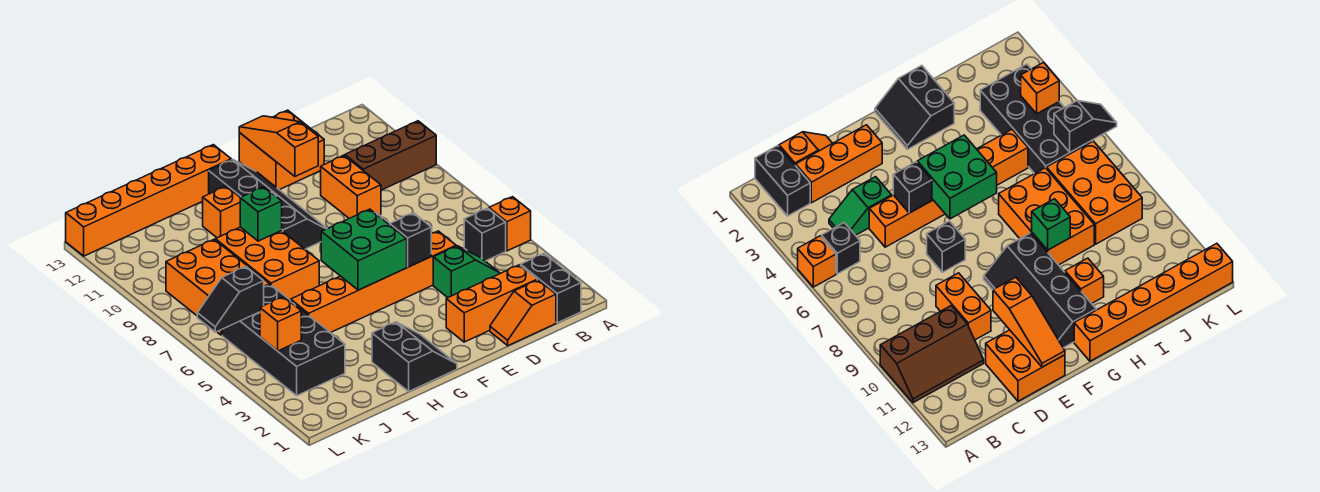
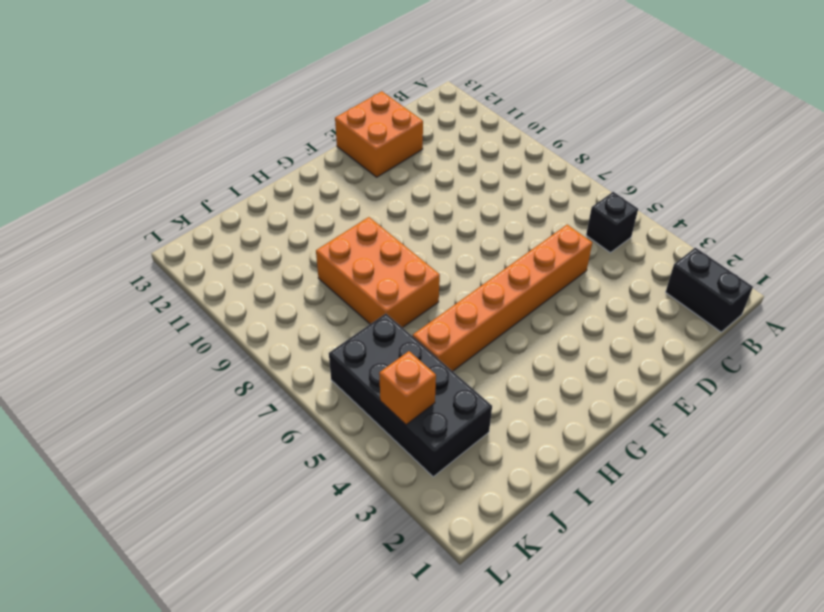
none -> orange brick A5 level 1
none -> brown slope A10:C11 level 1 top 10
none -> orange slope C1:D1 level 1 top C

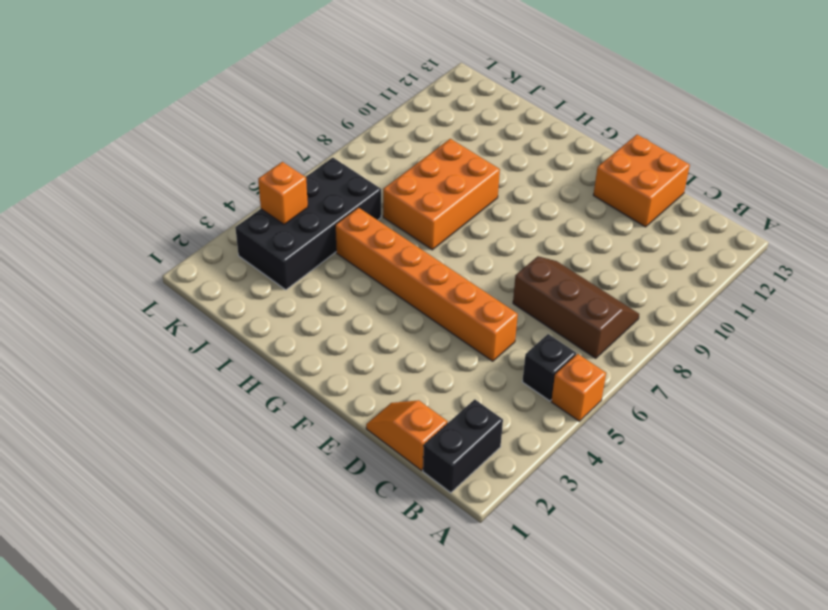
brown slope B7:D8 level 1 top 7 -> brown slope A10:C11 level 1 top 10
none -> orange brick C2:E2 level 1
none -> green slope C4:D4 level 1 top D
none -> orange brick D9:D10 level 1

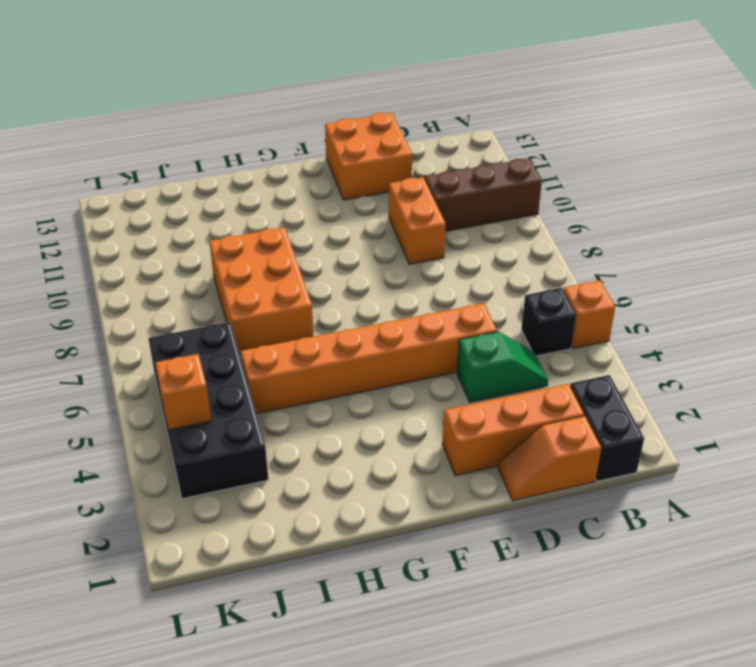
none -> black brick E7 level 1
none -> black slope F9:G12 level 1 top G
none -> black slope G1:H2 level 1 top H

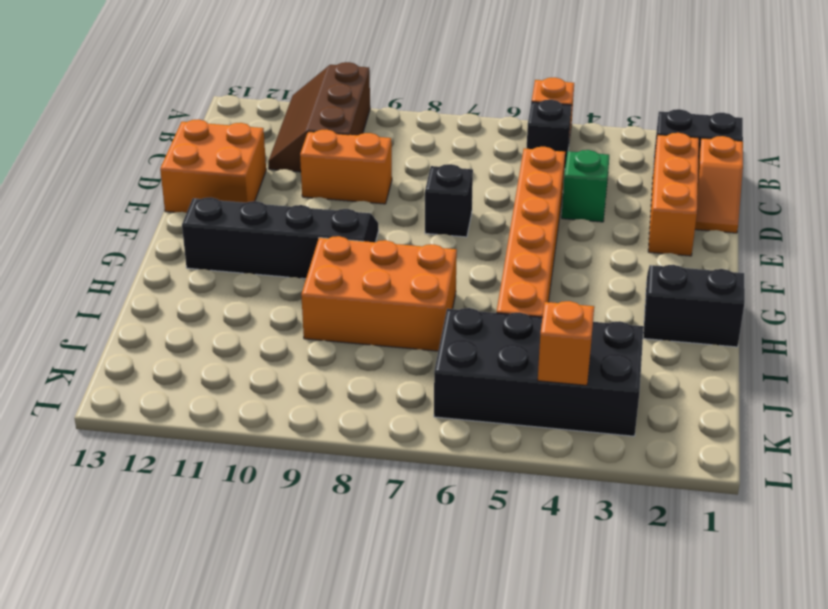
none -> orange brick G13:L13 level 1
none -> orange brick H11 level 1
none -> orange brick J7:K9 level 1

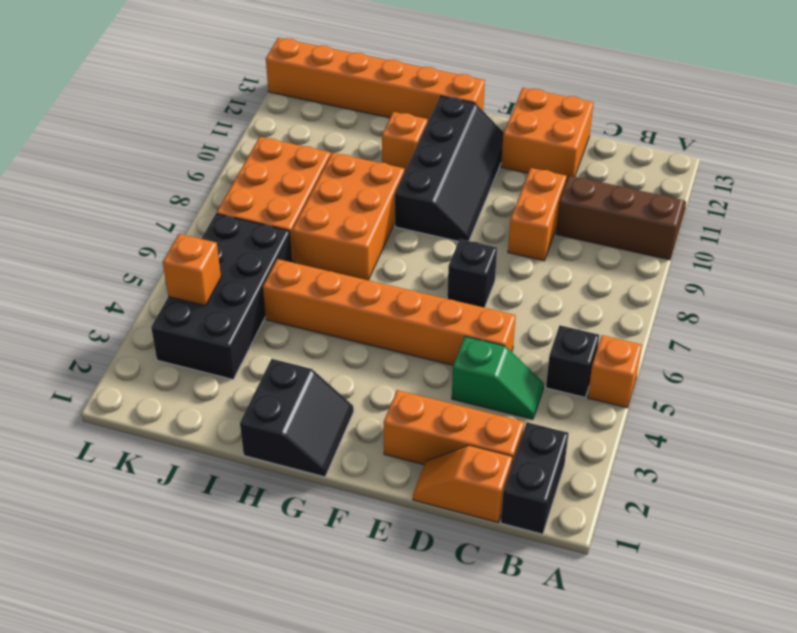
none -> black brick E5 level 2
none -> orange slope E11:E13 level 2 top 11
none -> green brick F5:G6 level 2

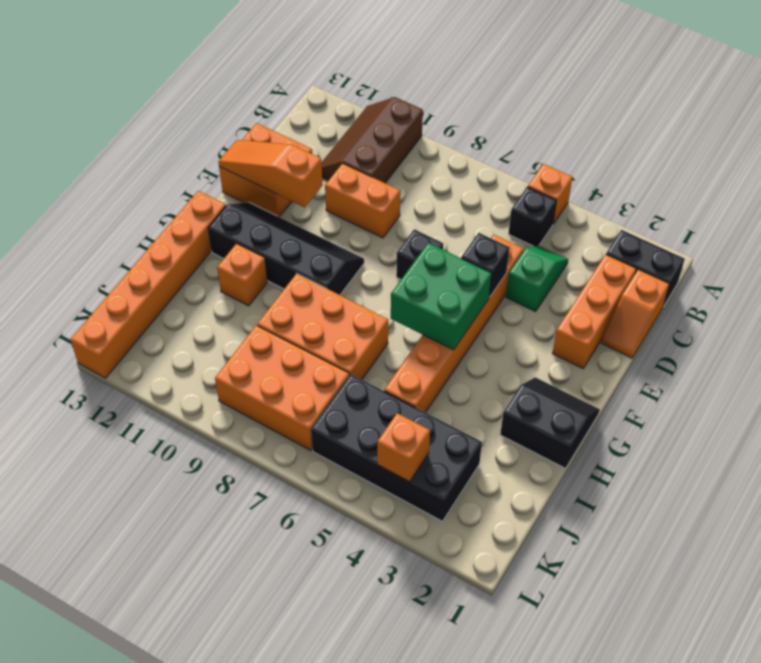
none -> green brick H9 level 2
none -> black slope K6:L6 level 2 top K

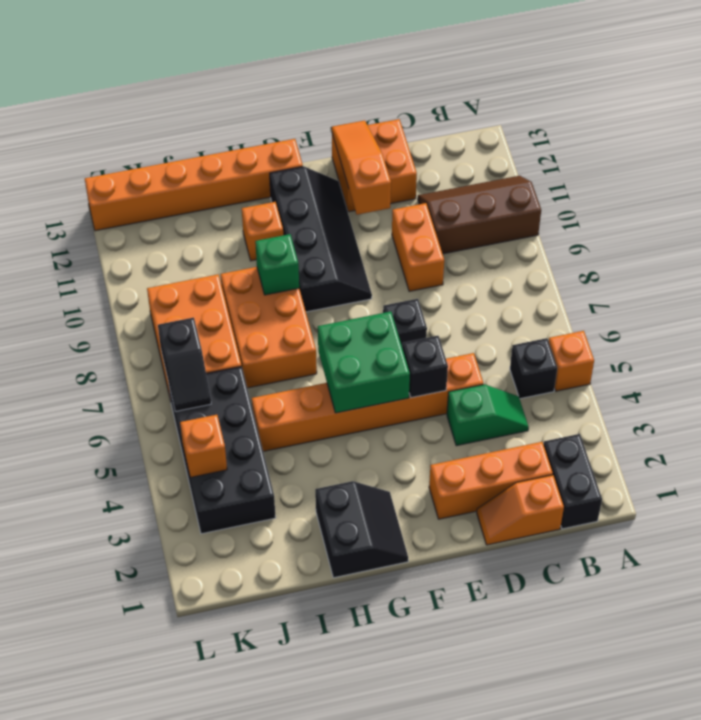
black slope K6:K7 level 2 top 7 -> black slope K6:L6 level 2 top K

